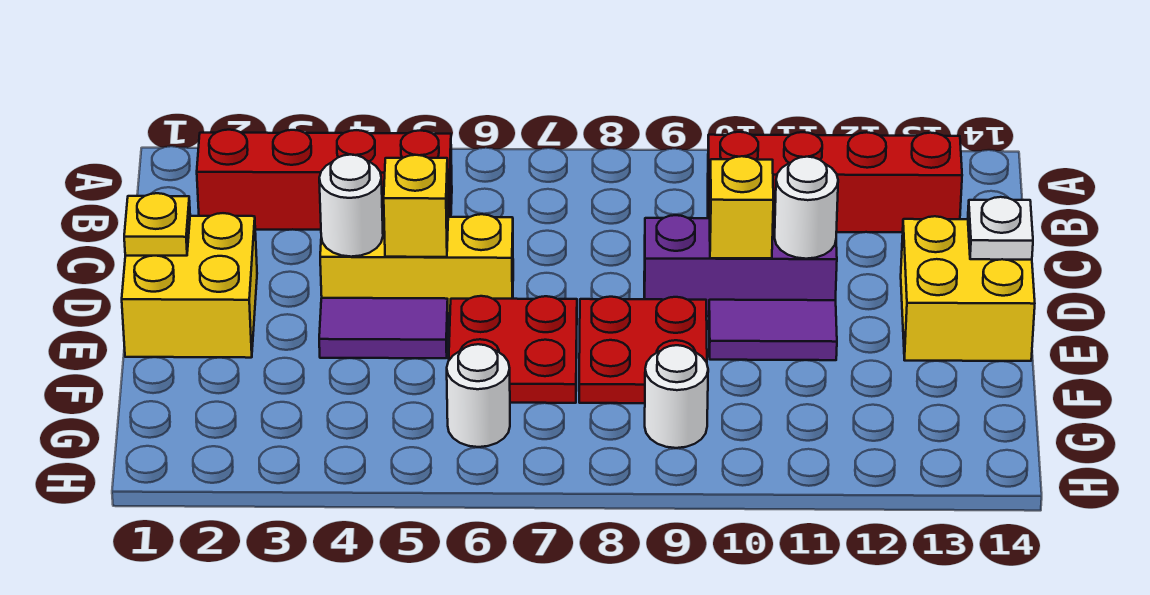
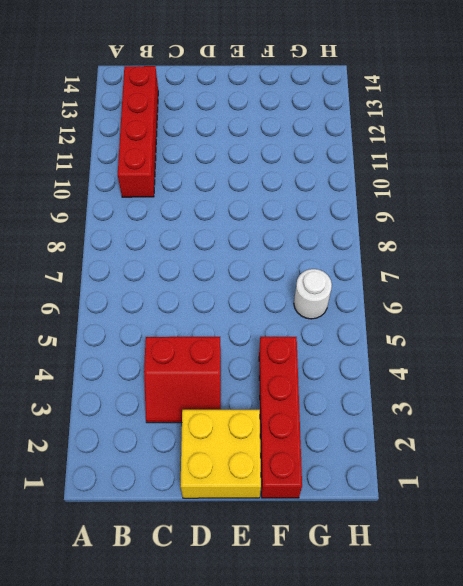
red slope C3:D4 level 1 top 4 -> yellow brick D4:D6 level 1
red brick F1:F4 level 1 -> red brick B2:B5 level 1
none -> purple brick D9:D11 level 1
none -> yellow brick D13:E14 level 1
none -> purple tile E4:E5 level 1

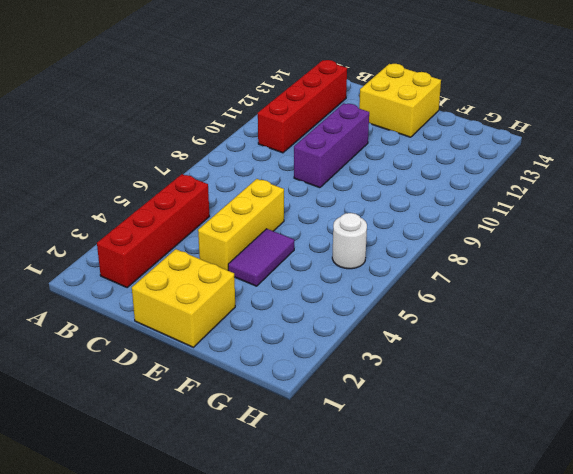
none -> red plate E6:F7 level 1
none -> red plate E8:F9 level 1
none -> purple tile E10:E11 level 1

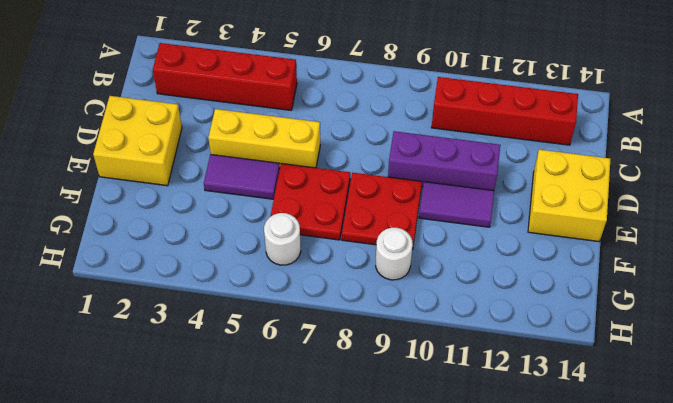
none -> yellow plate D1 level 2
none -> white round brick D4 level 2
none -> yellow brick D5 level 2

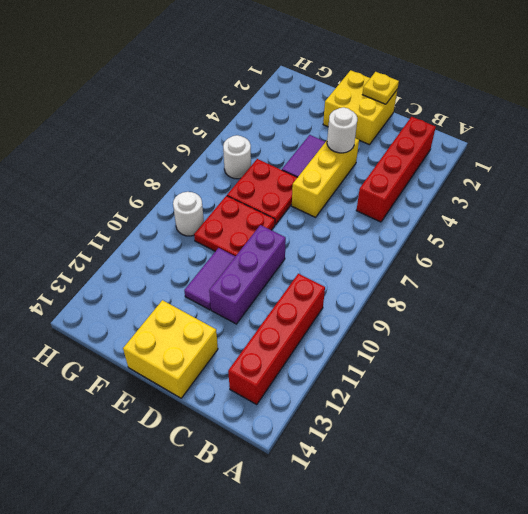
none -> yellow brick D5 level 2
none -> yellow brick D10 level 2
none -> white round brick D11 level 2

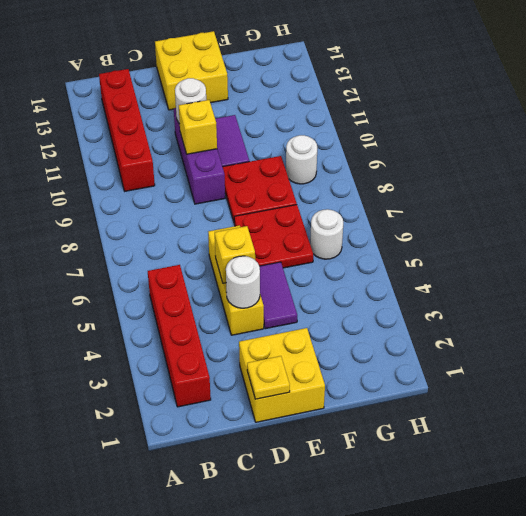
none -> white plate D14 level 2

